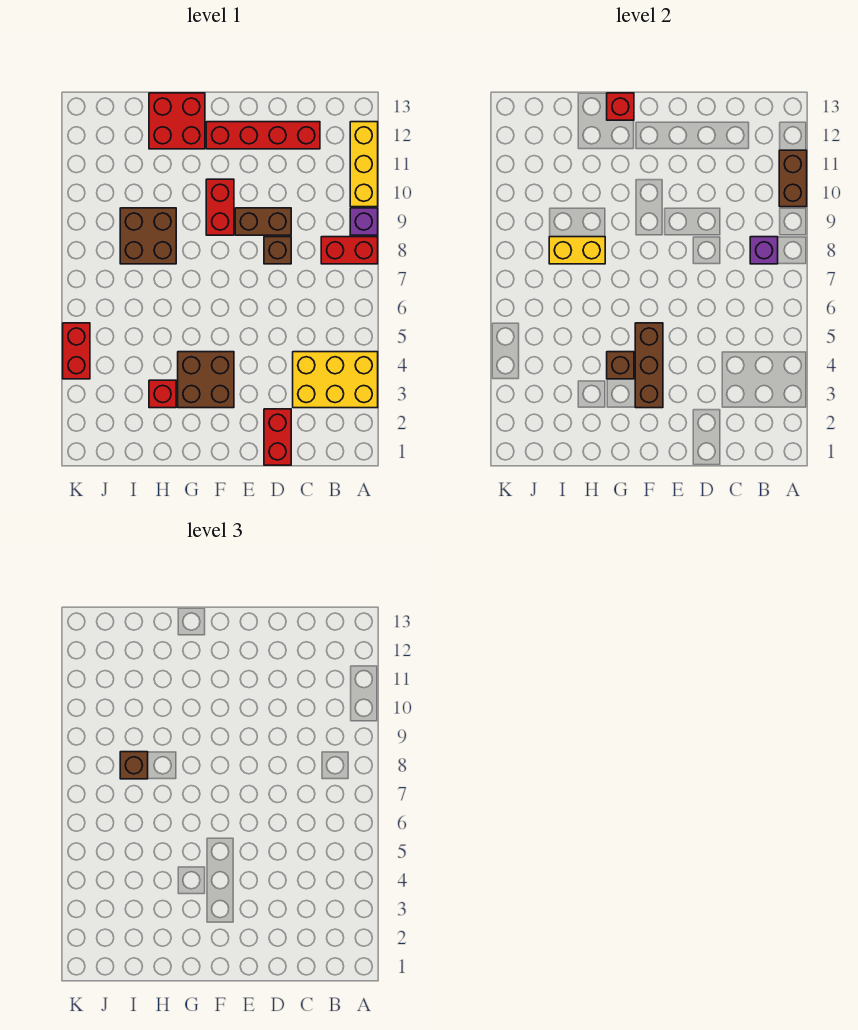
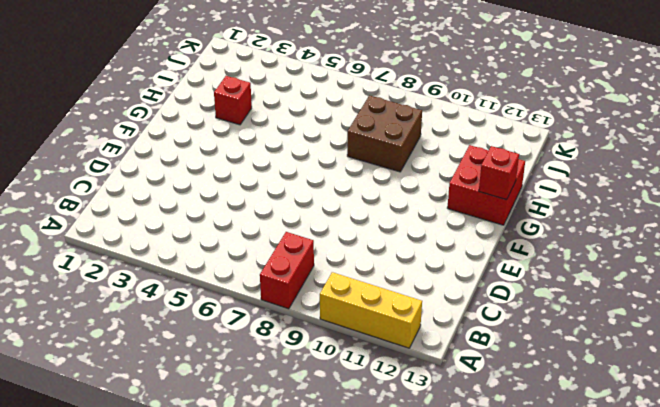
none -> yellow brick A3:C4 level 1
none -> purple brick A9 level 1
none -> red brick C12:F12 level 1

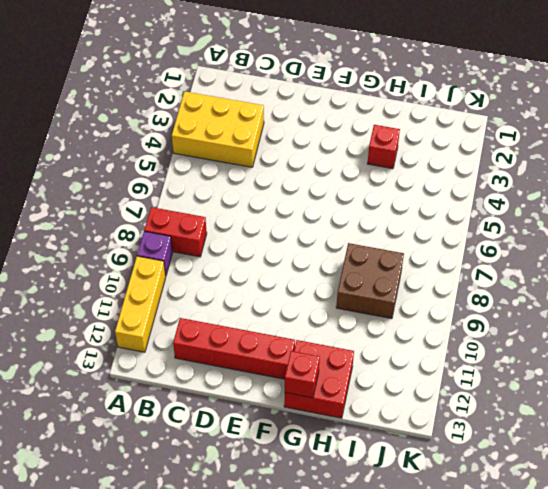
none -> red brick D1:D2 level 1
none -> brown brick D8 level 1
none -> brown brick D9:E9 level 1

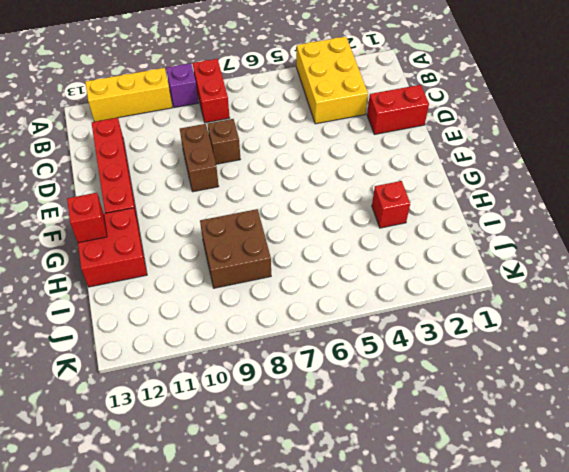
none -> brown brick F3:G4 level 1
none -> red brick F9:F10 level 1
none -> red brick K4:K5 level 1

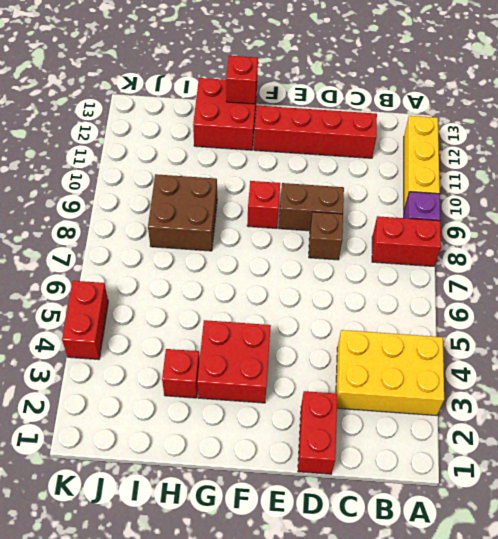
red brick F3:G4 level 1 -> brown brick F3:G4 level 1
red brick F9 level 1 -> red brick F9:F10 level 1
none -> brown brick A10:A11 level 2
none -> purple brick B8 level 2
none -> brown brick F3:F5 level 2

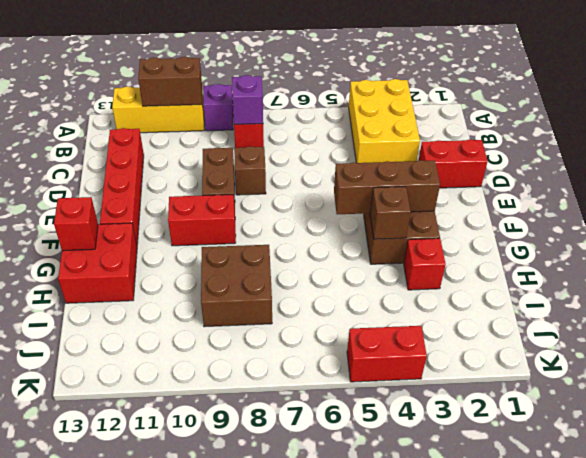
none -> yellow brick H8:I8 level 2
none -> brown brick I8 level 3

